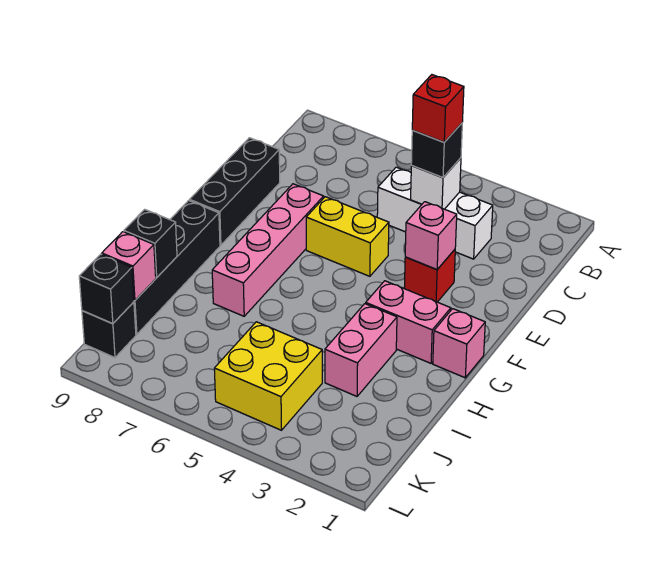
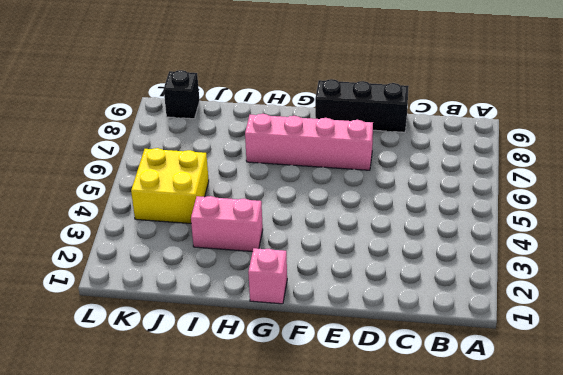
none -> white brick C3:C5 level 1
none -> red brick E3 level 1
none -> yellow brick E5:E6 level 1

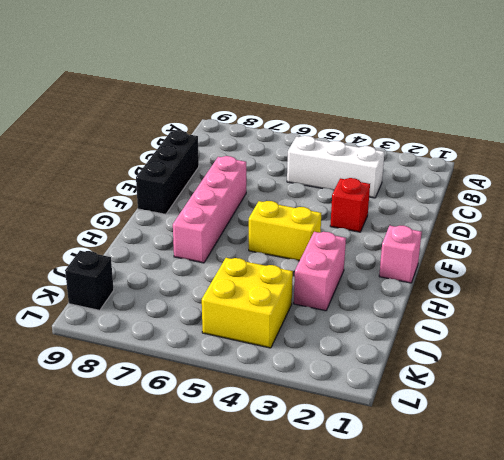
yellow brick G4:G5 level 1 -> yellow brick E5:E6 level 1
none -> pink brick G2:G3 level 1
none -> black brick G9:J9 level 1
none -> white brick C4 level 2

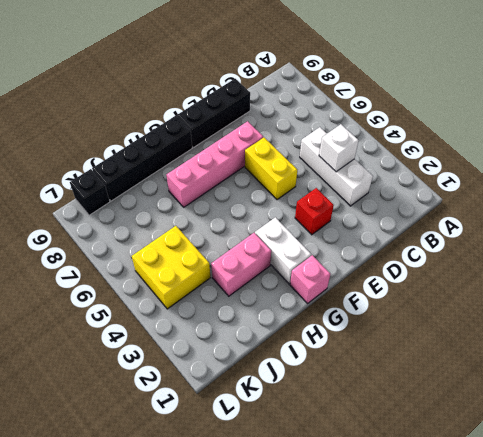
white brick G2:G3 level 1 -> pink brick G2:G3 level 1
none -> pink brick E3 level 2
none -> black brick I9 level 2
none -> pink brick J9 level 2

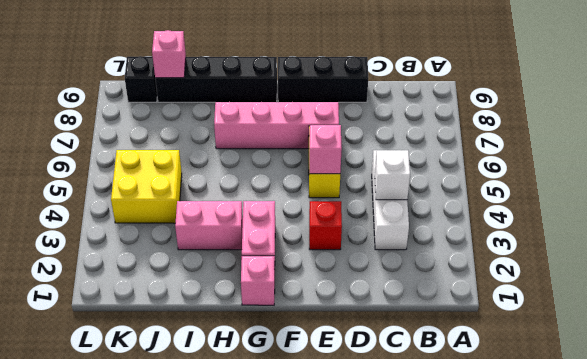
pink brick E5 level 2 -> pink brick E3 level 2
none -> black brick I9 level 2
none -> black brick K9 level 2
none -> black brick C4 level 3

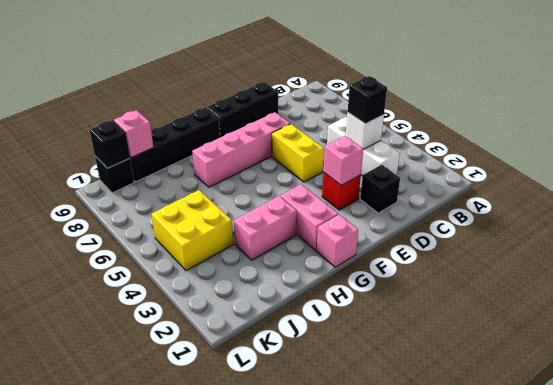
black brick D2 level 1 -> black brick I9 level 2
none -> red brick C4 level 4

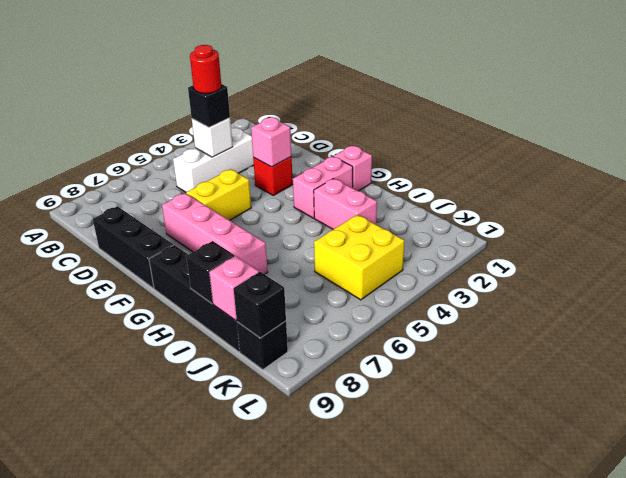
red round brick C4 level 4 -> red brick C4 level 4

